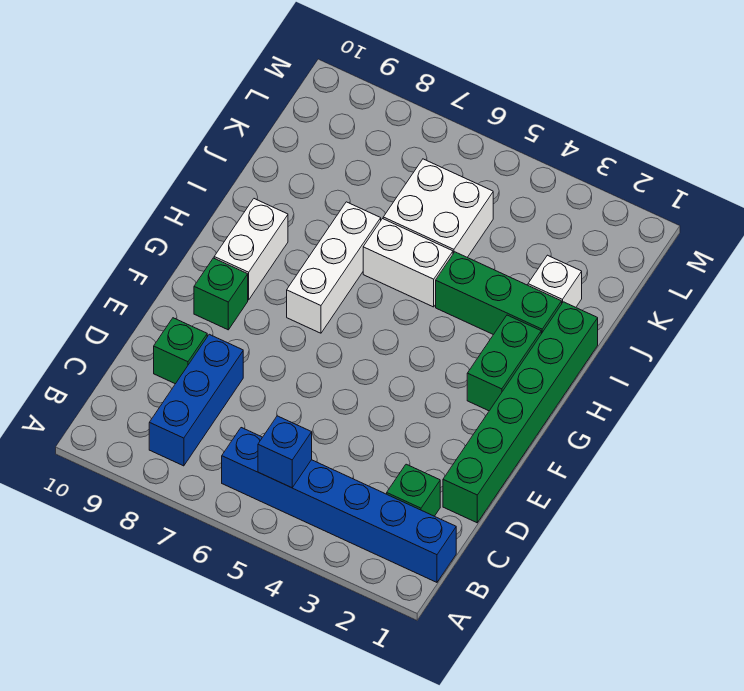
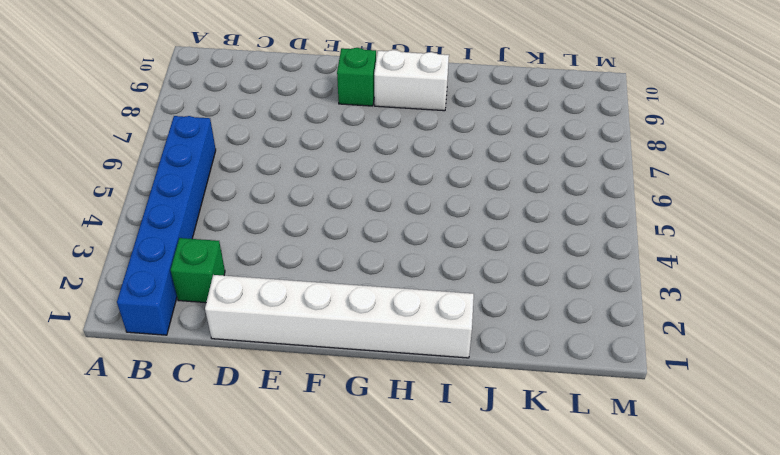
white brick D1:I1 level 1 -> green brick D1:I1 level 1
none -> blue brick B8:D8 level 1
none -> green brick D9 level 1
none -> green brick G2:H2 level 1

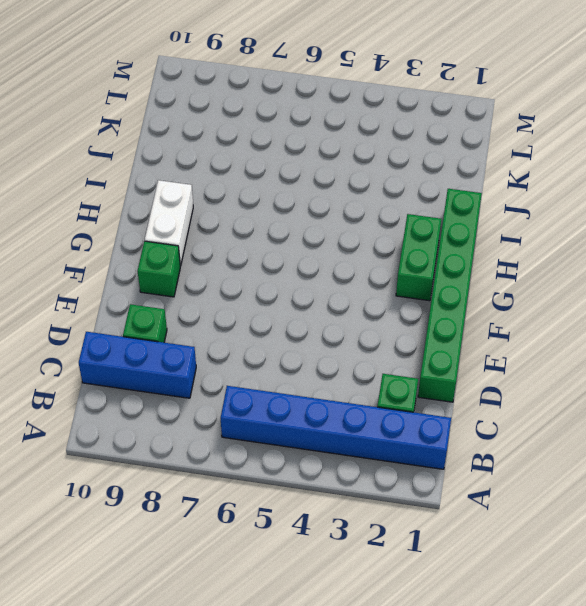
blue brick C8:C10 level 1 -> blue brick B8:D8 level 1
none -> white brick G7:I7 level 1
none -> green brick I2:I4 level 1
none -> white brick I5:I6 level 1

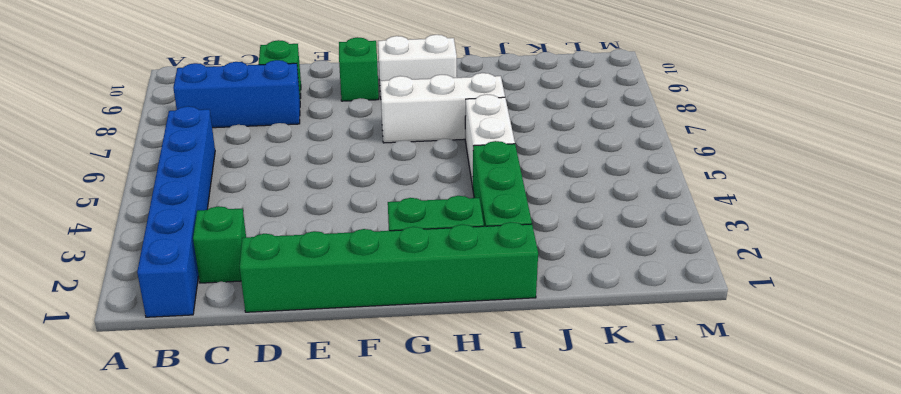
none -> white brick J2 level 1
none -> white brick J5:K6 level 1
none -> blue brick B5 level 2

